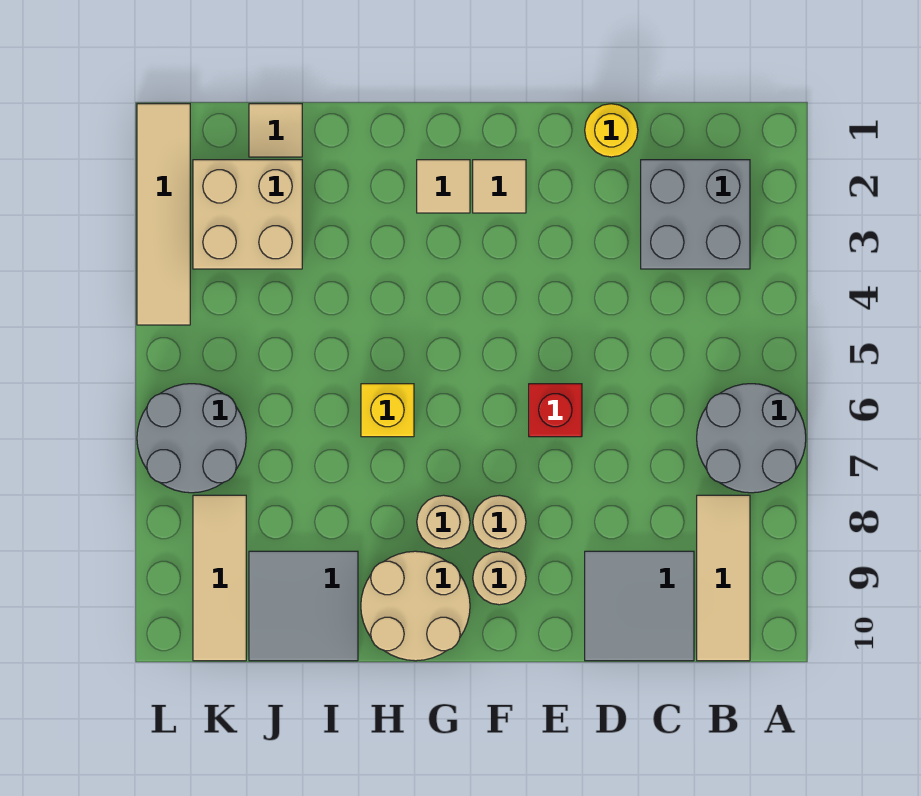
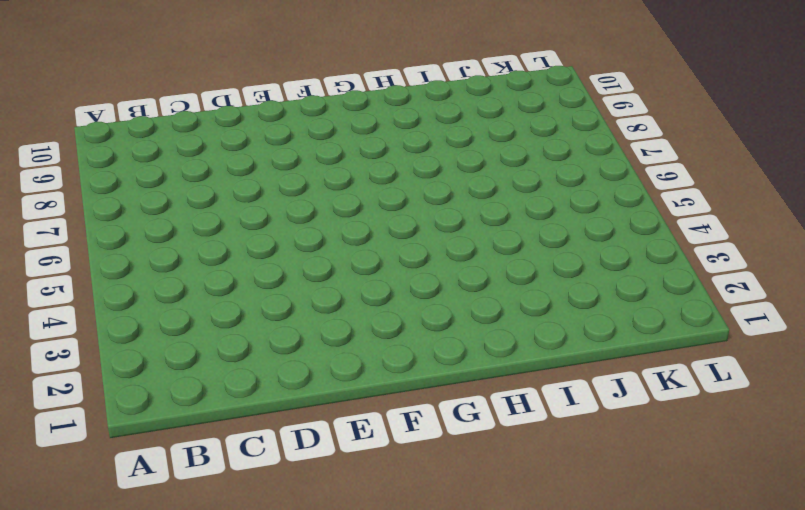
none -> grey round brick A6:B7 level 1
none -> grey brick B2:C3 level 1
none -> tan tile B8:B10 level 1

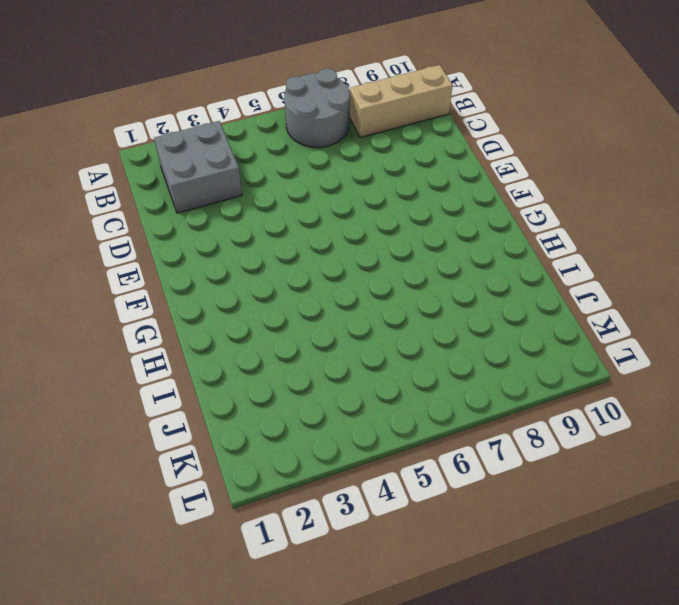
tan brick B8:B10 level 1 -> tan tile B8:B10 level 1
none -> grey tile C9:D10 level 1
none -> yellow round brick D1 level 1
none -> red brick E6 level 1

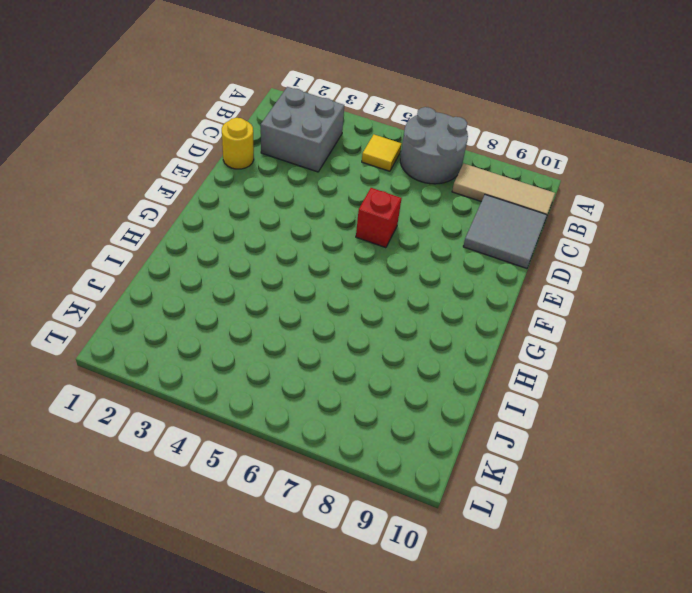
yellow tile B5 level 1 -> none
none -> tan tile F2 level 1
none -> tan round brick F8 level 1
none -> tan round brick F9 level 1

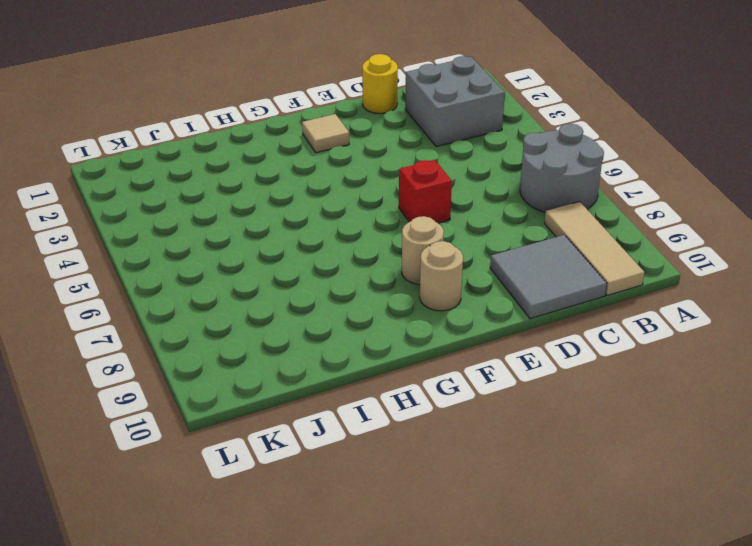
none -> tan tile G2 level 1
none -> tan round brick G8 level 1
none -> tan round brick G9:H10 level 1

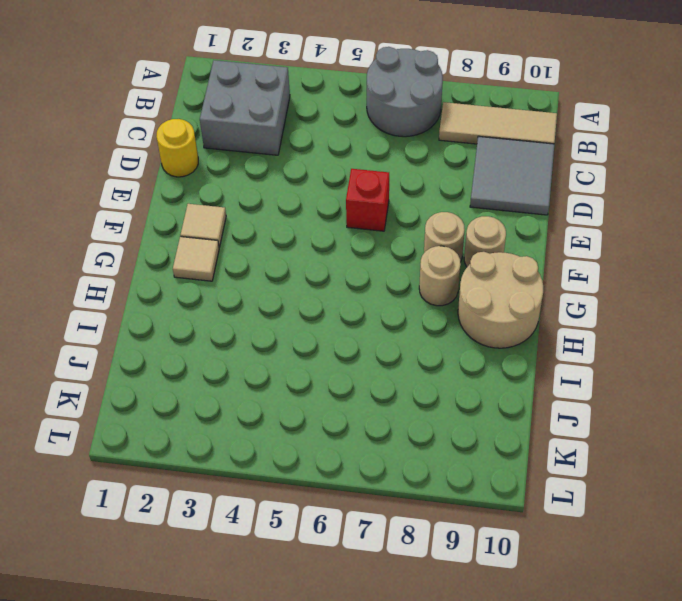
none -> yellow brick H6 level 1
none -> grey tile I9:J10 level 1
none -> tan tile J1 level 1

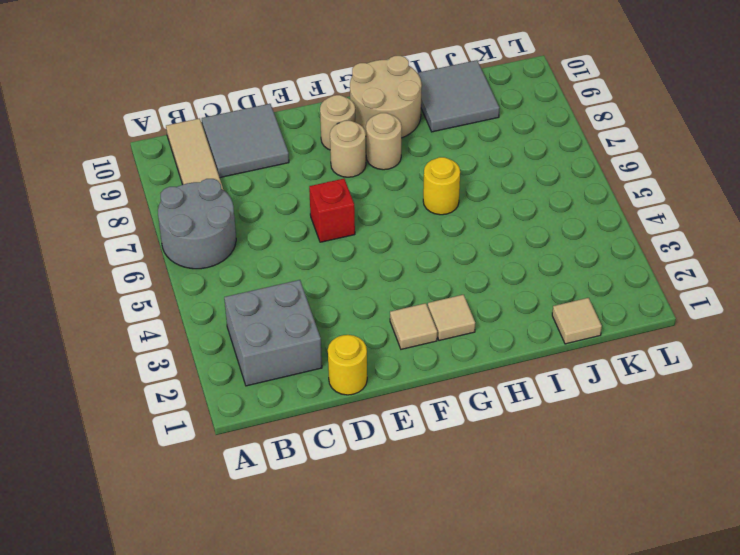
yellow round brick H6 level 1 -> yellow brick H6 level 1
none -> tan brick J2:K3 level 1
none -> grey round brick K6:L7 level 1
none -> tan tile K8:K10 level 1

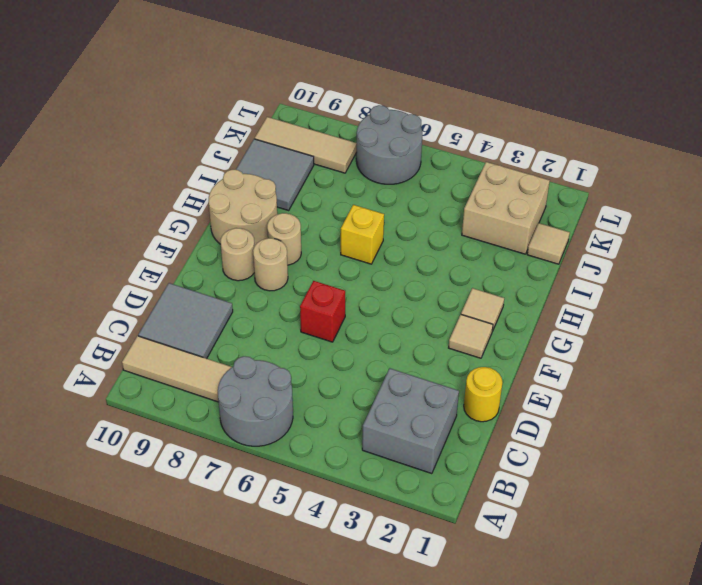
none -> tan tile L1:L4 level 1

